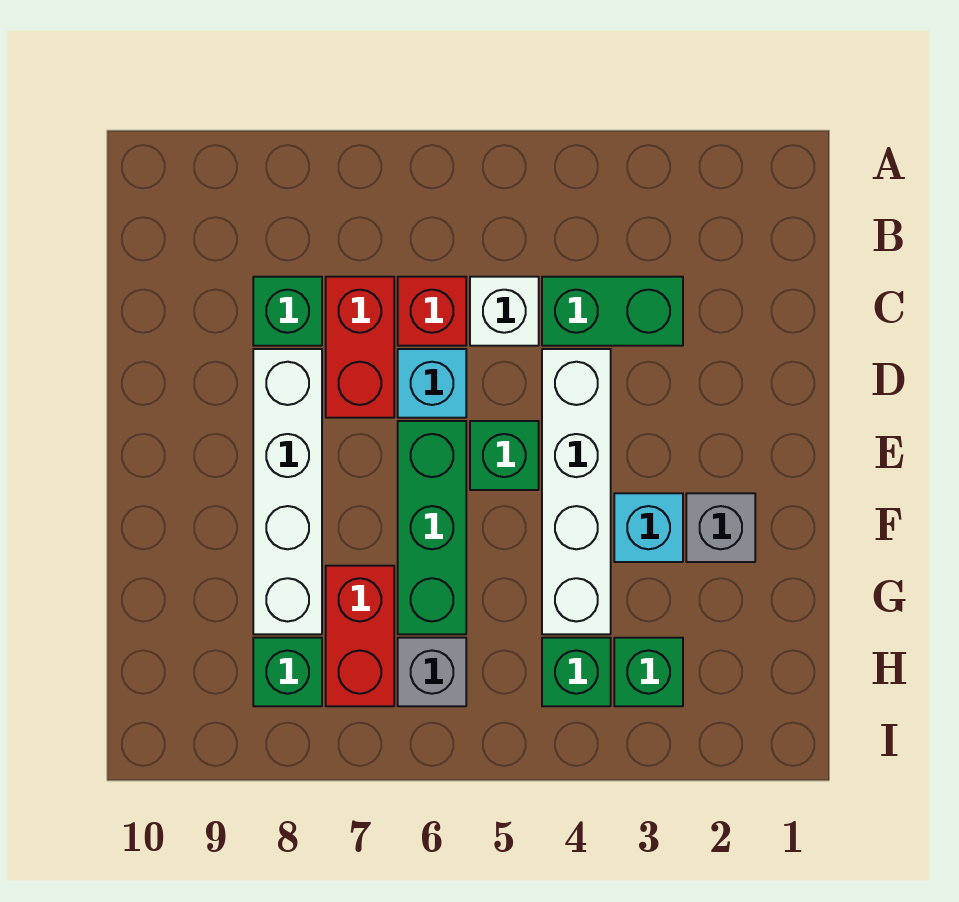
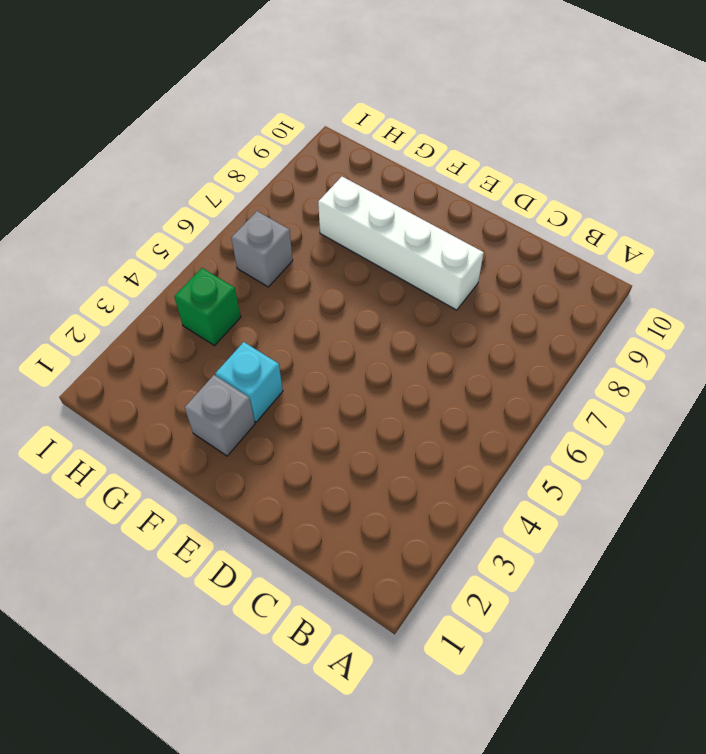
none -> green brick C3:C4 level 1
none -> white brick C5 level 1
none -> red brick C6 level 1

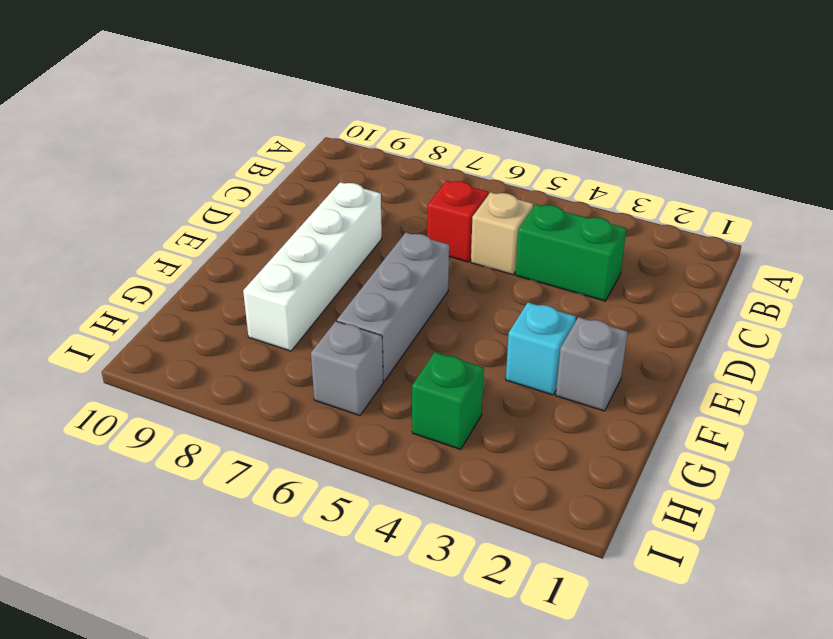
tan brick C5 level 1 -> white brick C5 level 1
grey brick E6:G6 level 1 -> green brick E6:G6 level 1
none -> red brick C7:D7 level 1
none -> green brick C8 level 1
none -> white brick D4:G4 level 1

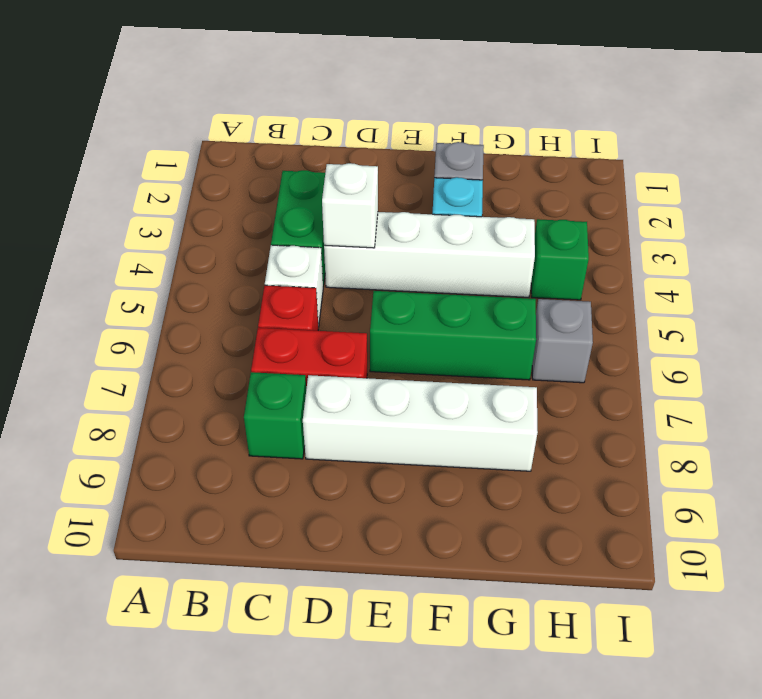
white brick D4 level 2 -> none
none -> cyan brick D6 level 1
none -> green brick E5 level 1
none -> red brick G7:H7 level 1

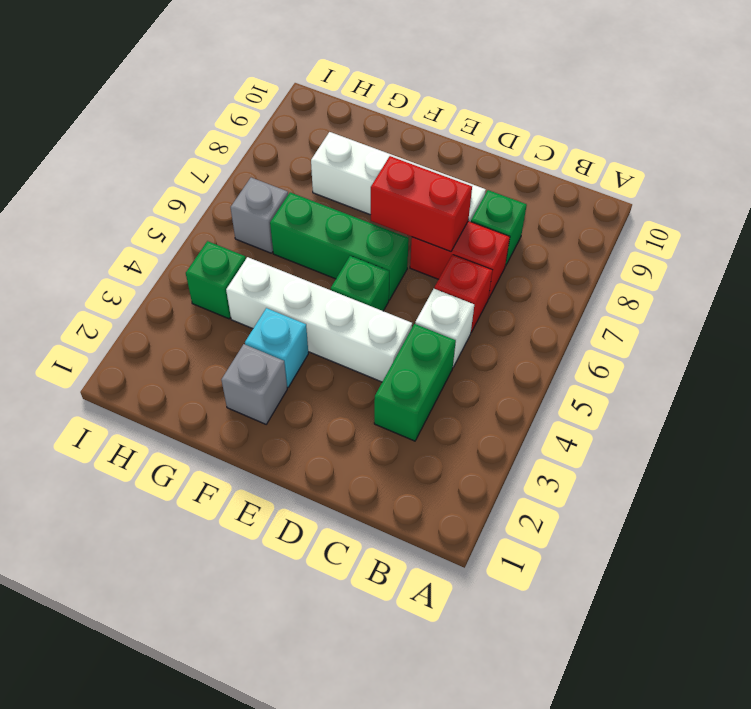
red brick D7:E7 level 2 -> red brick G7:H7 level 1
none -> cyan brick D6 level 1
none -> green brick H3 level 1
none -> green brick H8 level 1

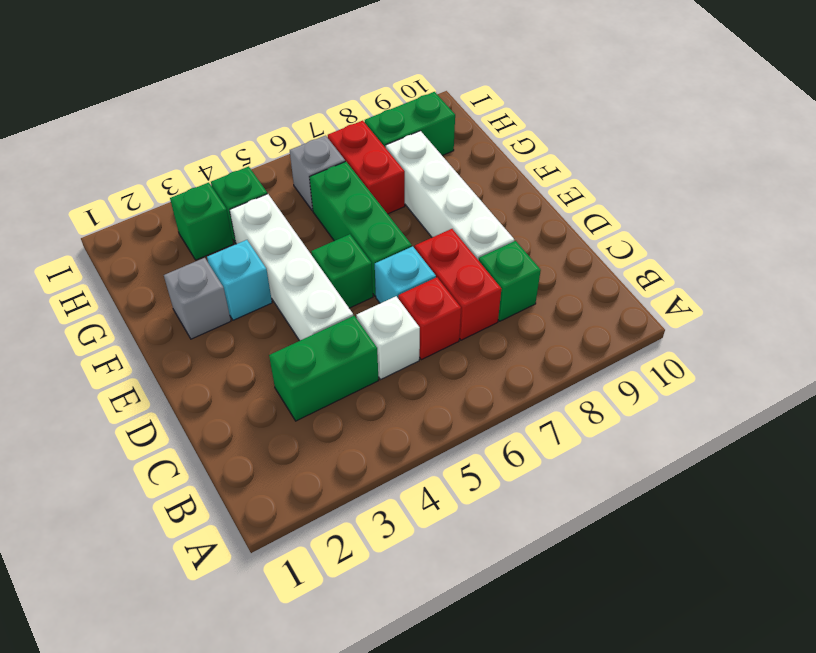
green brick H8:H9 level 1 -> green brick H8 level 1

